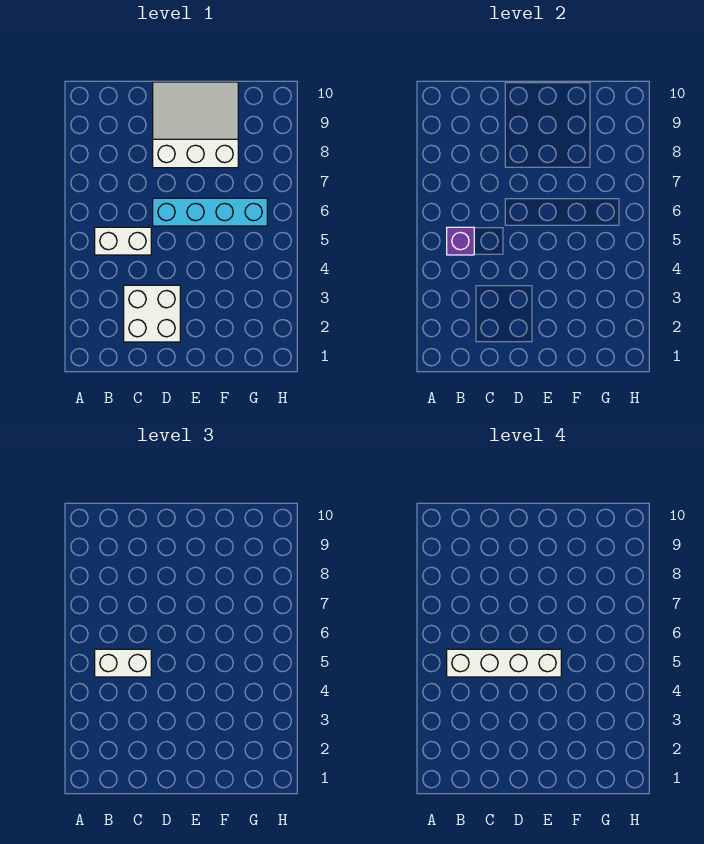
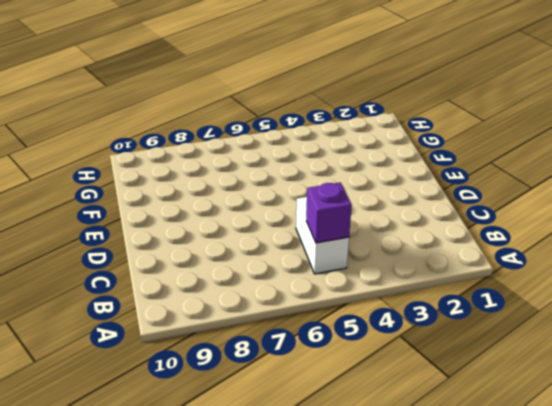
none -> white brick C2:D3 level 1
none -> cyan brick D6:G6 level 1

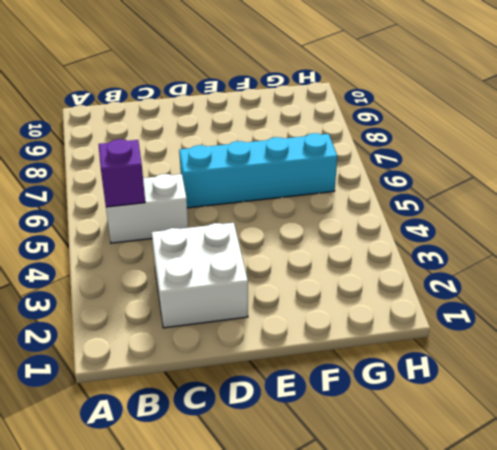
none -> white slope D8:F10 level 1 top 8
none -> white brick B5:C5 level 3

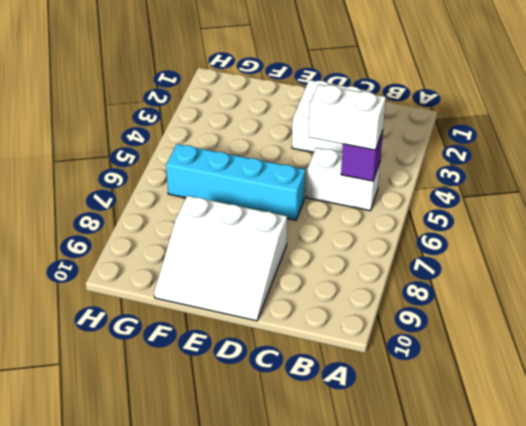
none -> white brick B5:E5 level 4

